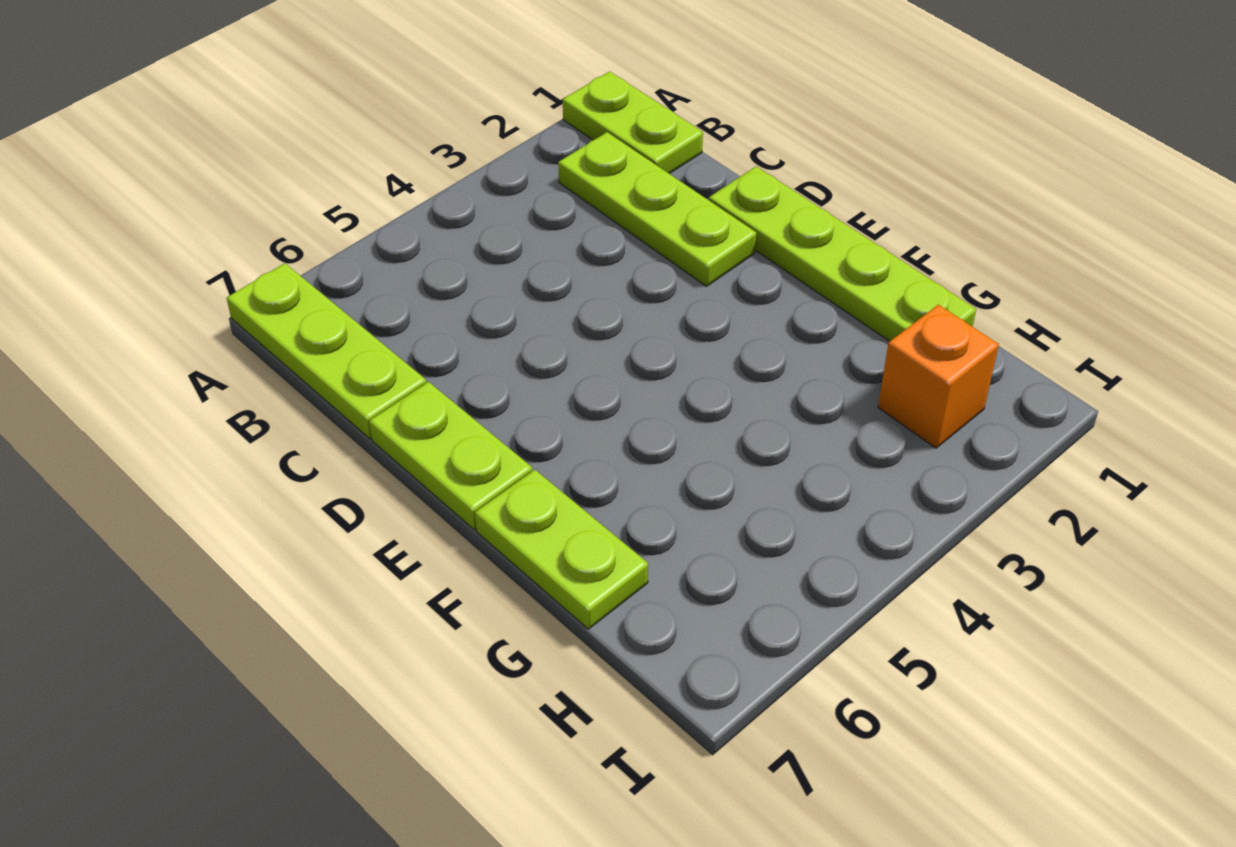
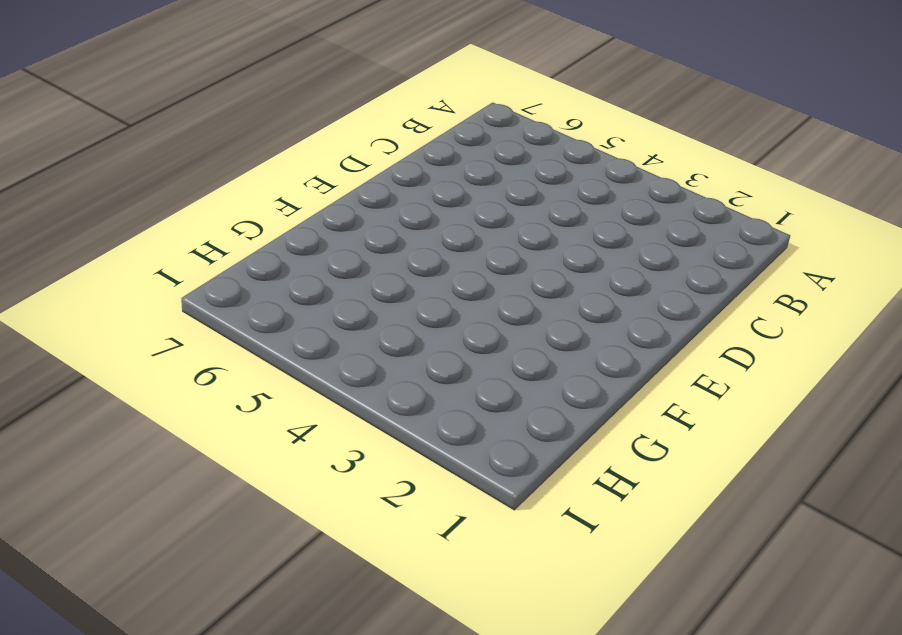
none -> lime plate A1:B1 level 1
none -> lime plate A7:C7 level 1

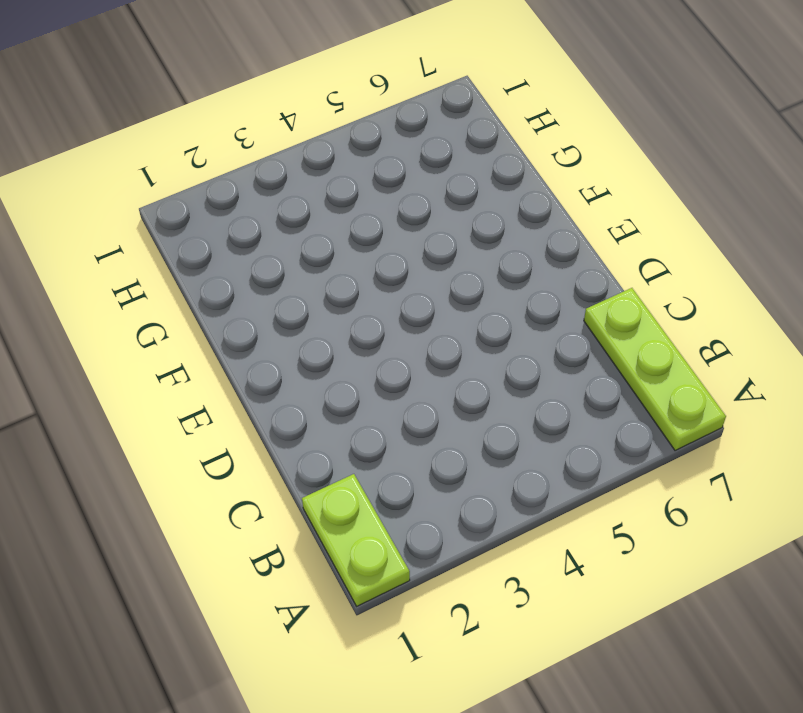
none -> lime plate B2:D2 level 1
none -> lime plate D1:G1 level 1

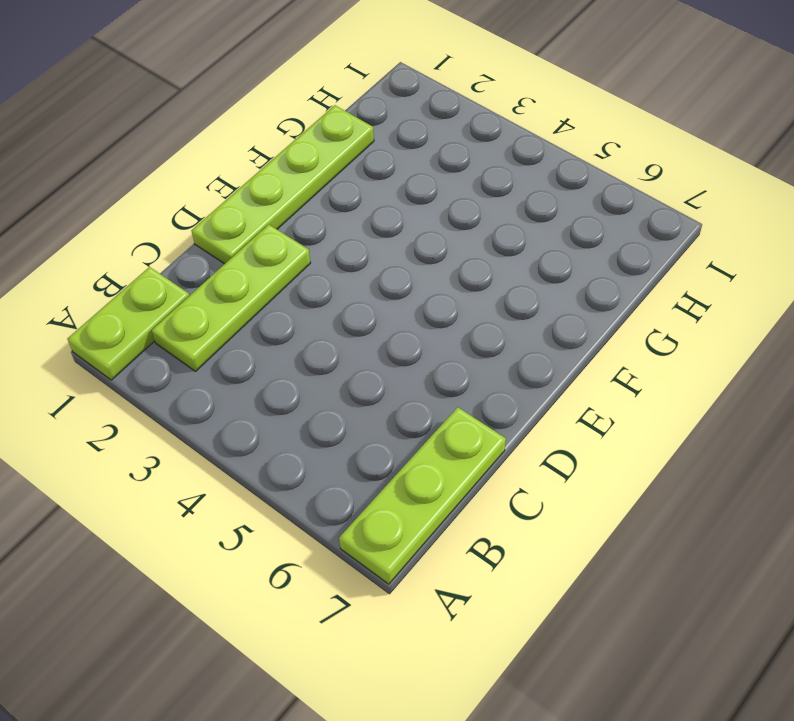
none -> lime plate D7:E7 level 1
none -> lime plate F7:G7 level 1

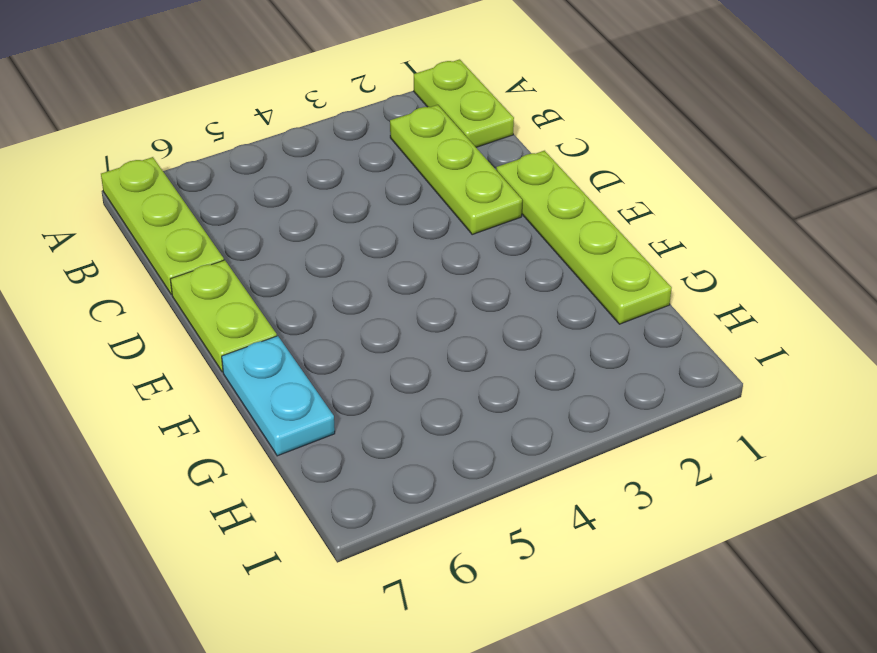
cyan plate F7:G7 level 1 -> lime plate F7:G7 level 1
none -> orange brick H2 level 1

